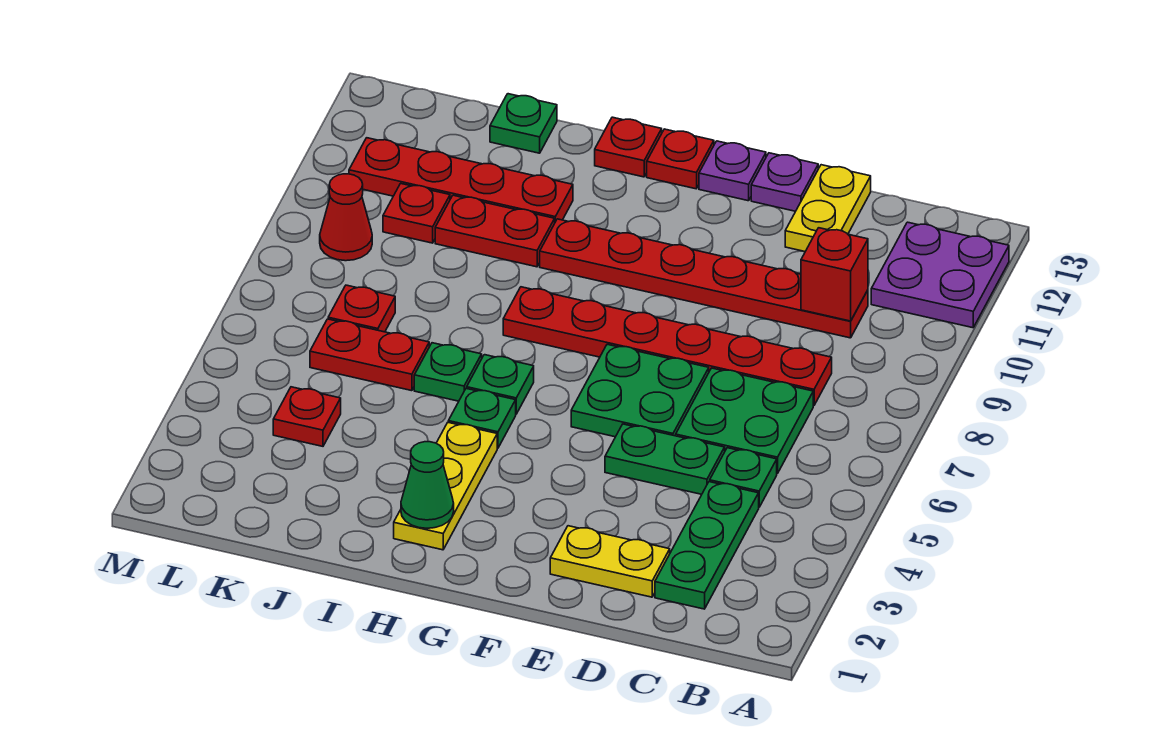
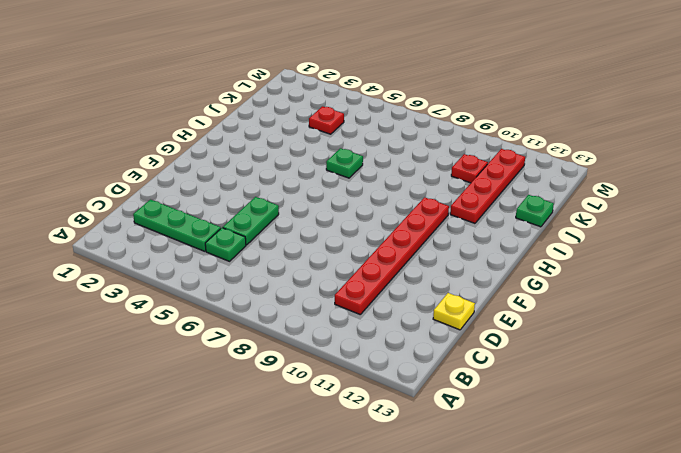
yellow plate D13 level 1 -> yellow plate D12:D13 level 1
none -> purple plate A11:B12 level 1
none -> green plate C6:D7 level 1
none -> red plate C8:H8 level 1

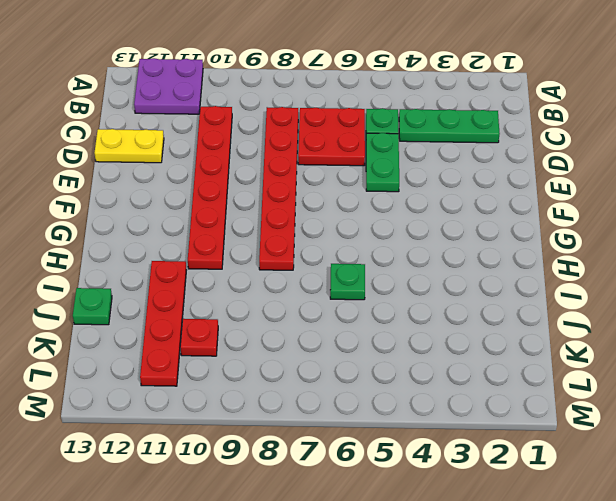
red plate C6:D7 level 1 -> green plate C6:D7 level 1
none -> yellow plate D2:E2 level 1
none -> green plate E6:F7 level 1
none -> purple plate E13 level 1

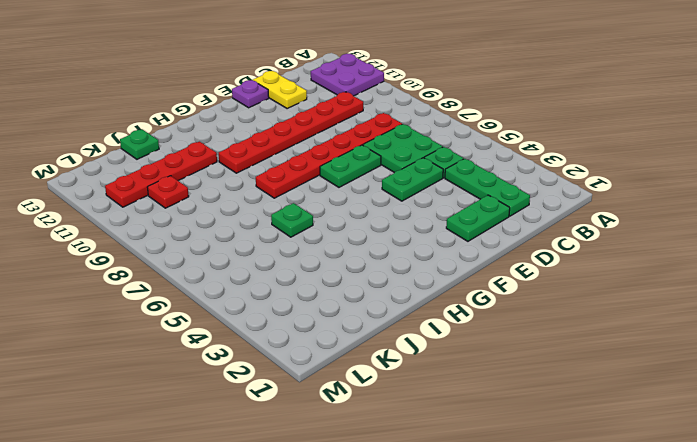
green plate D2:E2 level 1 -> yellow plate D2:E2 level 1
green plate E7:F7 level 1 -> green plate E6:F7 level 1
none -> purple plate F13 level 1
none -> red plate G13 level 1
none -> yellow plate H2:H4 level 1

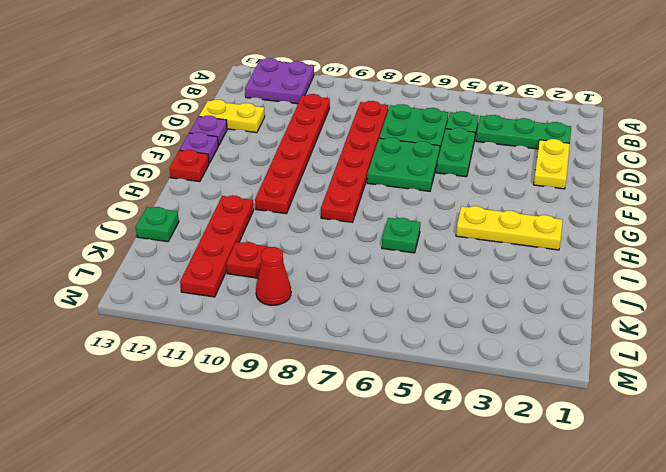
none -> green plate H5 level 1
none -> green plate H6 level 1
none -> red plate H13 level 1

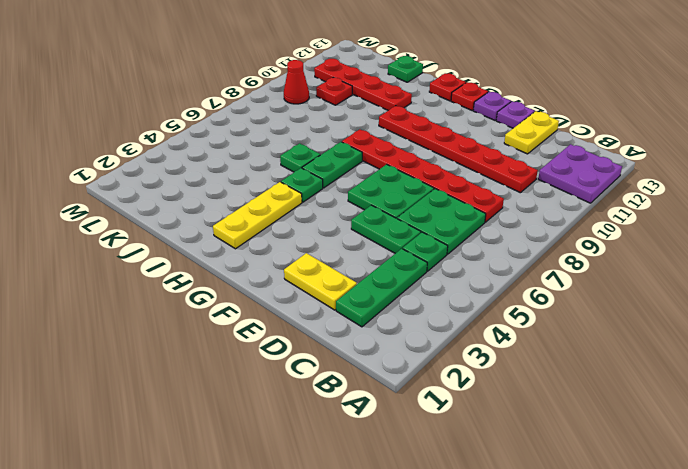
green plate H6:H7 level 1 -> green plate H6 level 1
none -> red plate I10:J10 level 1
none -> red plate J6:K6 level 1
none -> red plate K4 level 1

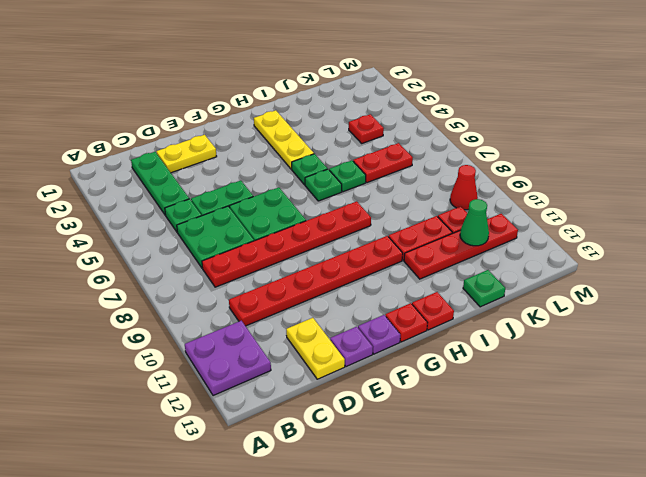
green cone K11 level 2 -> green cone H2 level 2
none -> red plate K7 level 1
none -> red brick C10 level 2

